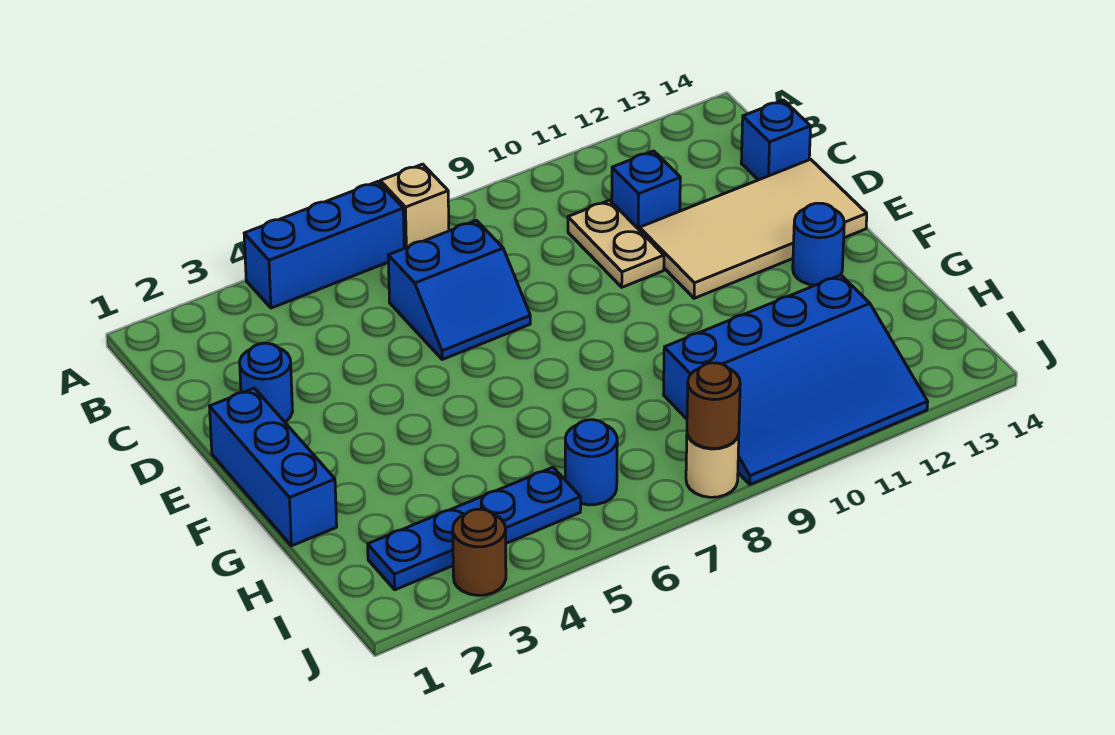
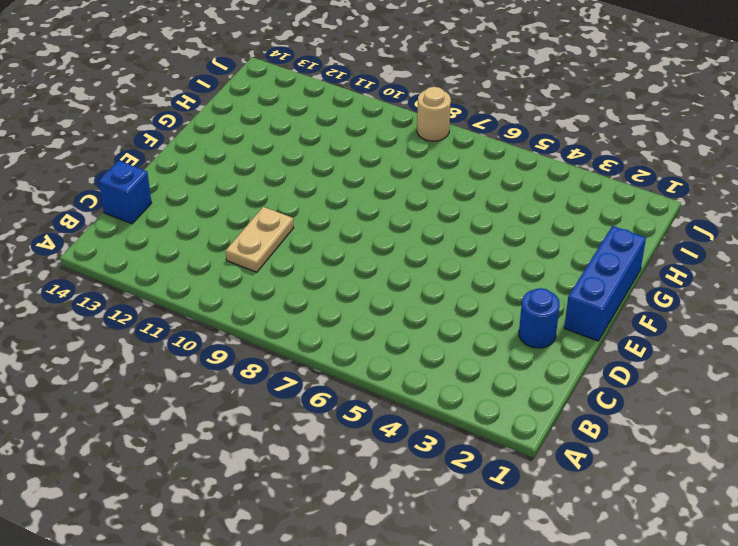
none -> blue brick A4:A6 level 1
none -> tan brick A7 level 1
none -> blue slope C6:D7 level 1 top C

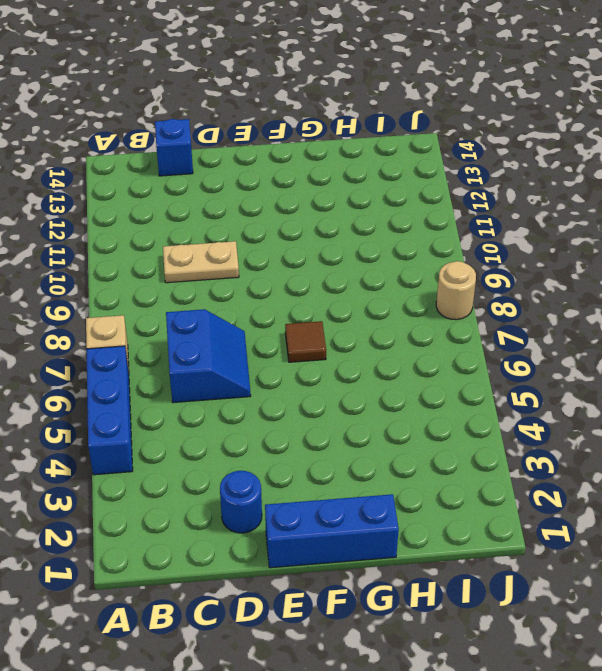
brown tile F7 level 1 -> none
none -> blue brick C11 level 1
none -> tan tile D11:E14 level 1
none -> blue round brick F13 level 1

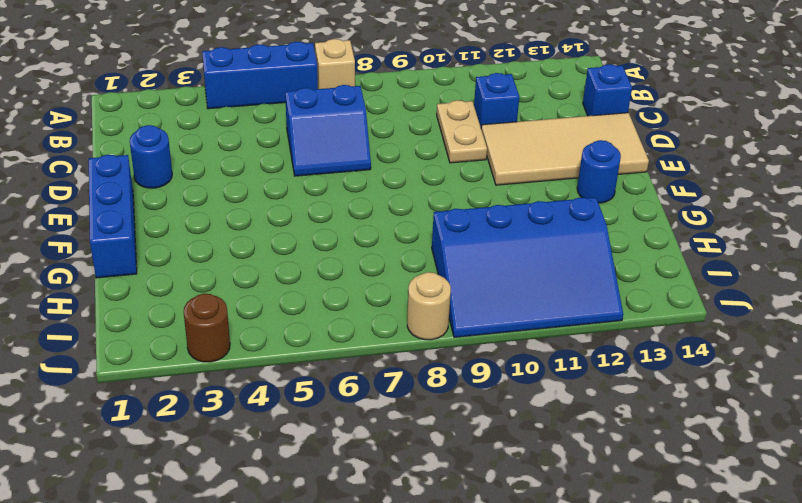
none -> blue plate I2:I5 level 1
none -> blue round brick I6 level 1
none -> brown round brick J8 level 2

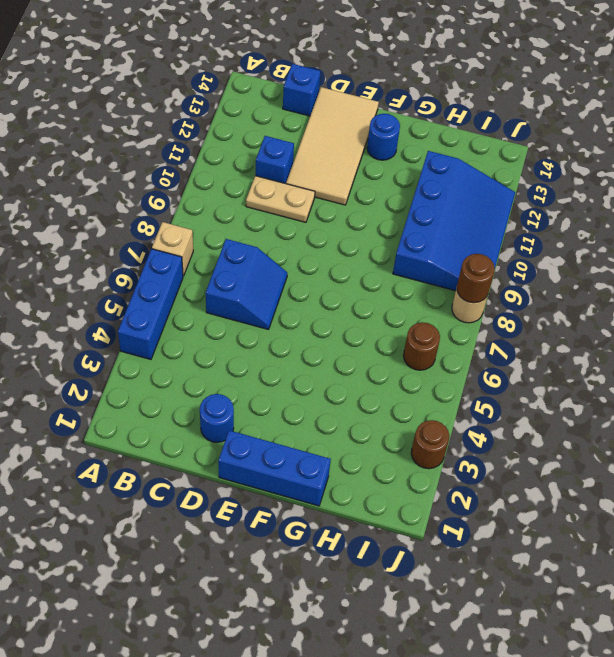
brown round brick I6 level 1 -> blue round brick I6 level 1
none -> blue plate I2:I5 level 1

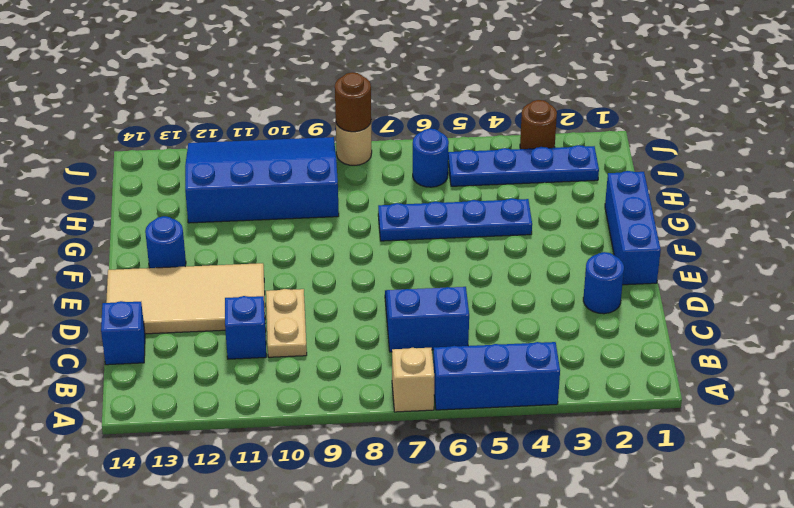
blue plate G4:G7 level 1 -> none

